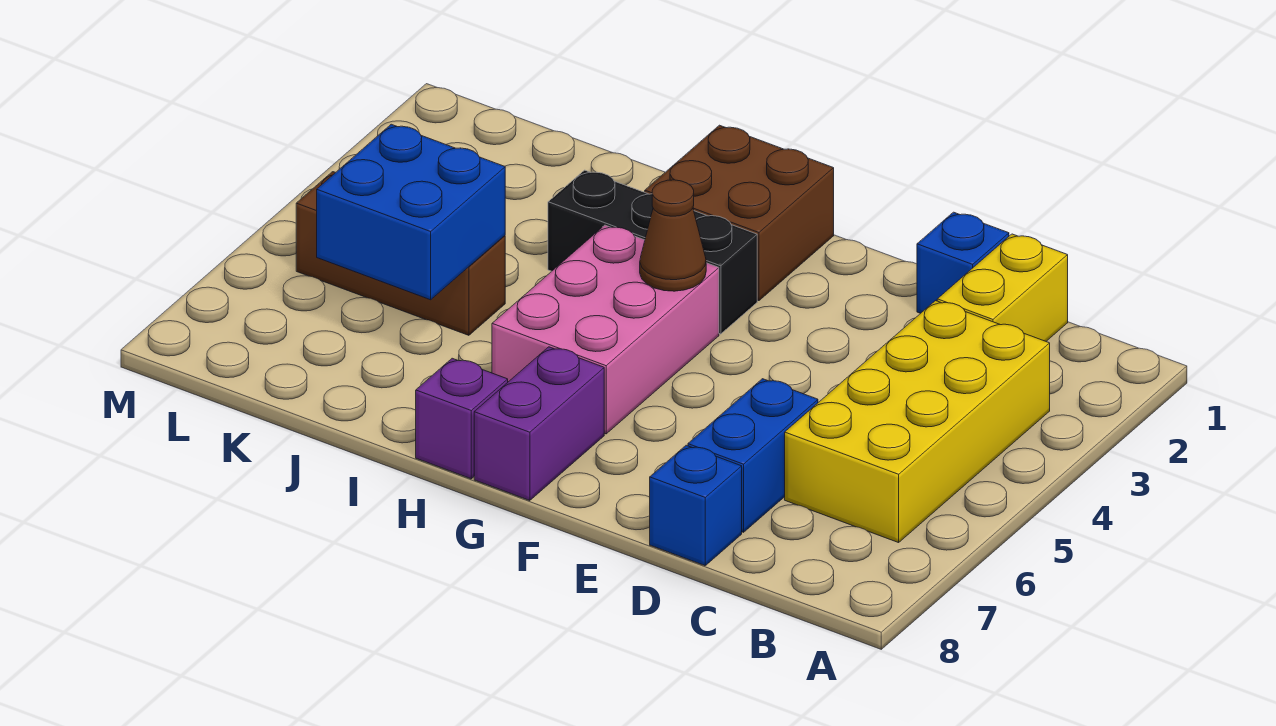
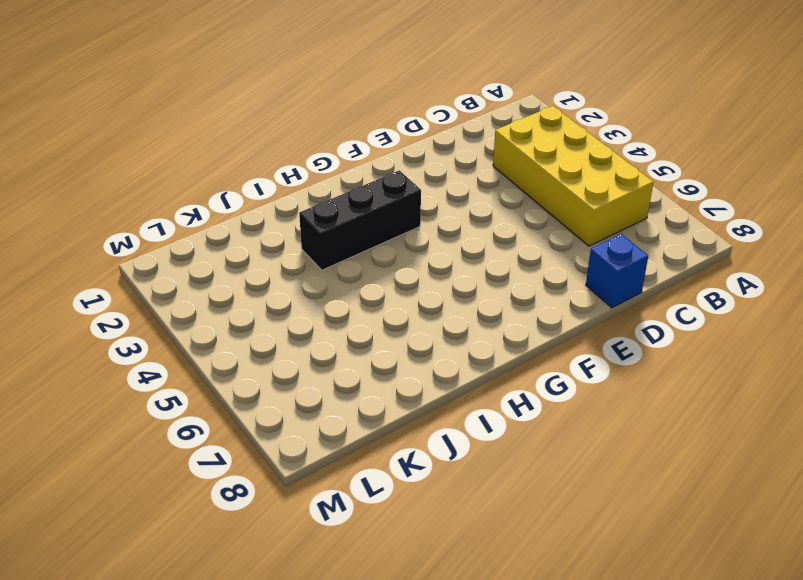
none -> yellow brick C1:C2 level 1
none -> blue brick D1 level 1
none -> blue brick D6:D7 level 1

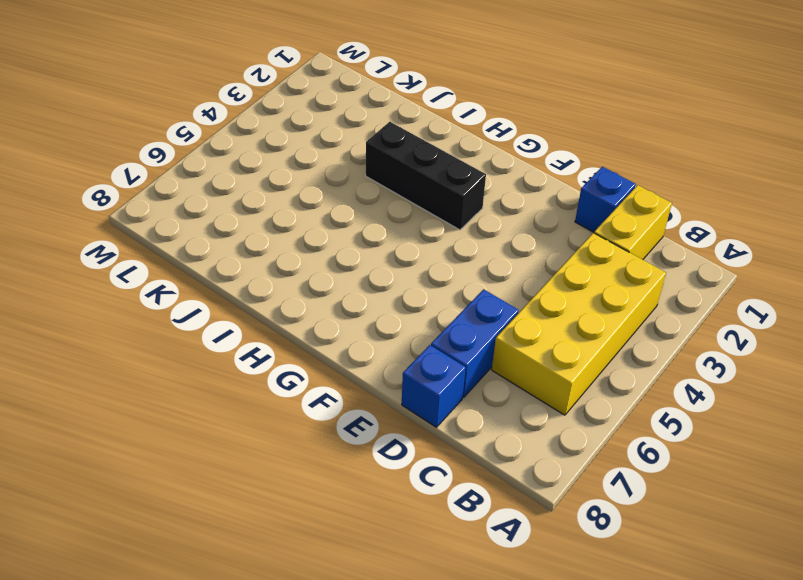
none -> brown brick G1:H2 level 1
none -> pink brick G4:H6 level 1
none -> purple brick G7:G8 level 1

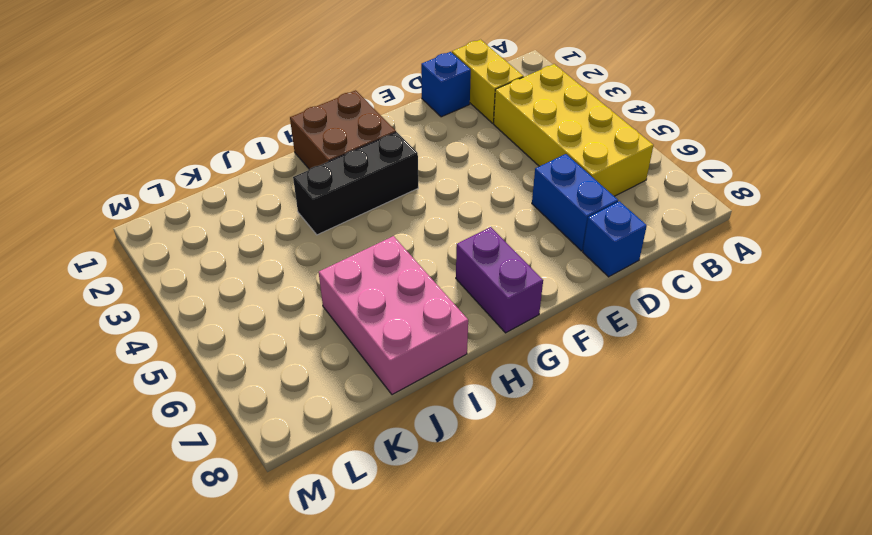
pink brick I6:J8 level 1 -> pink brick G4:H6 level 1
none -> purple brick H8 level 1
none -> brown brick J5:L5 level 1
none -> brown cone G4 level 2

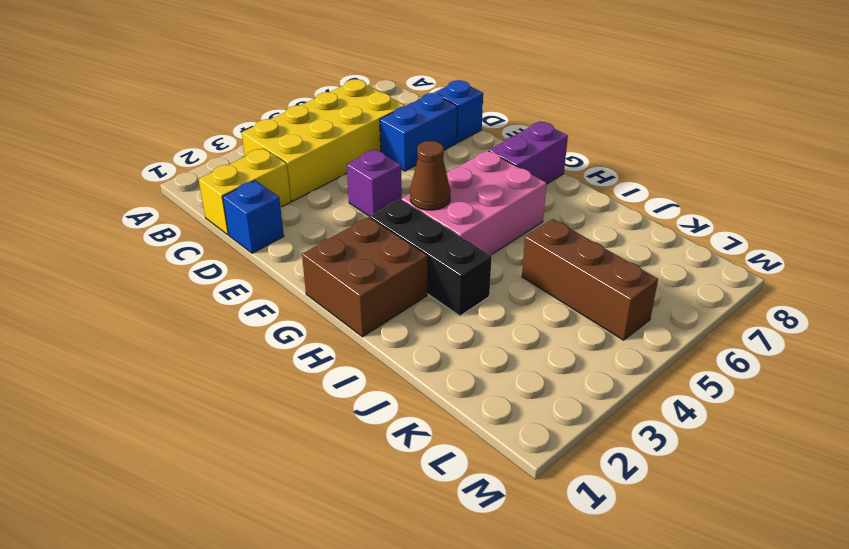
purple brick E4 level 1 -> purple brick H8 level 1
none -> blue brick J5:K6 level 2

